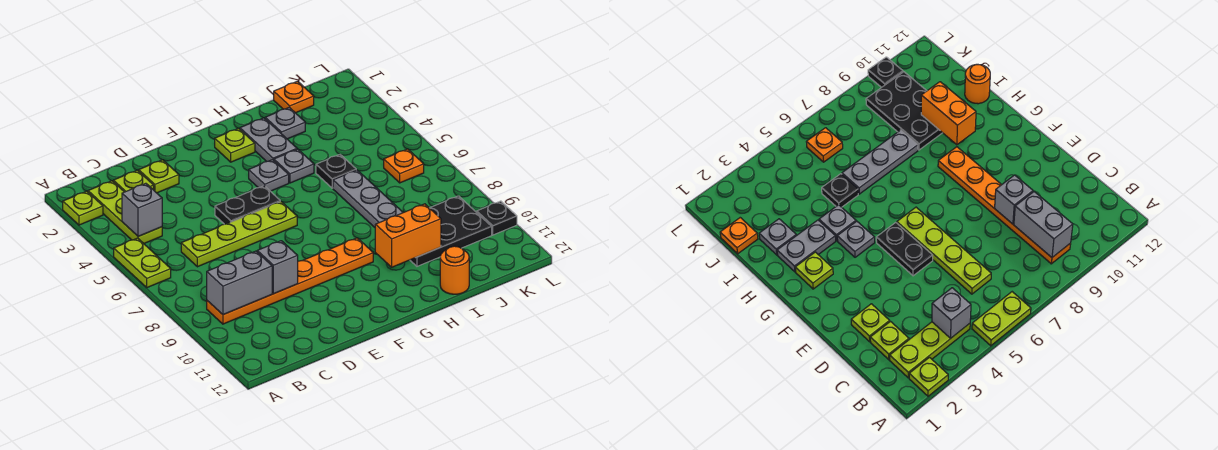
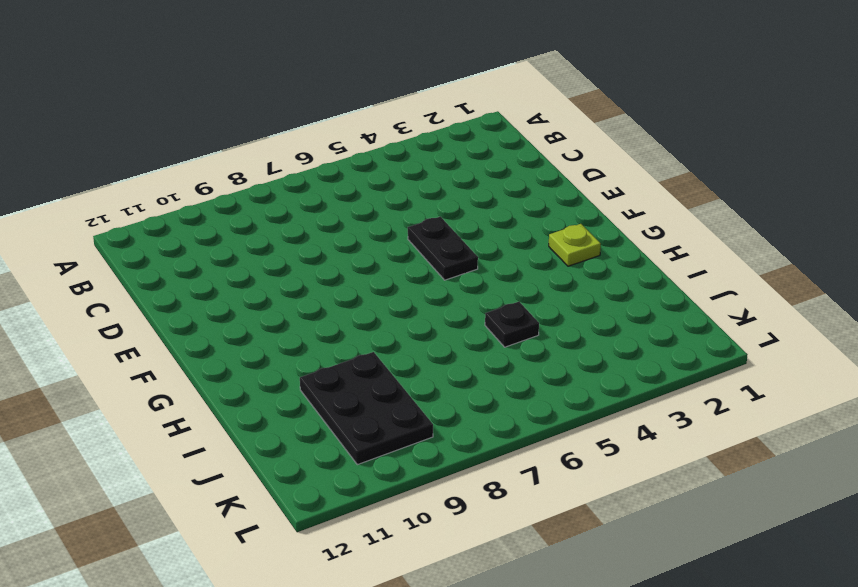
none -> lime plate A2 level 1
none -> lime plate A5:A6 level 1
none -> lime plate B2:B4 level 1

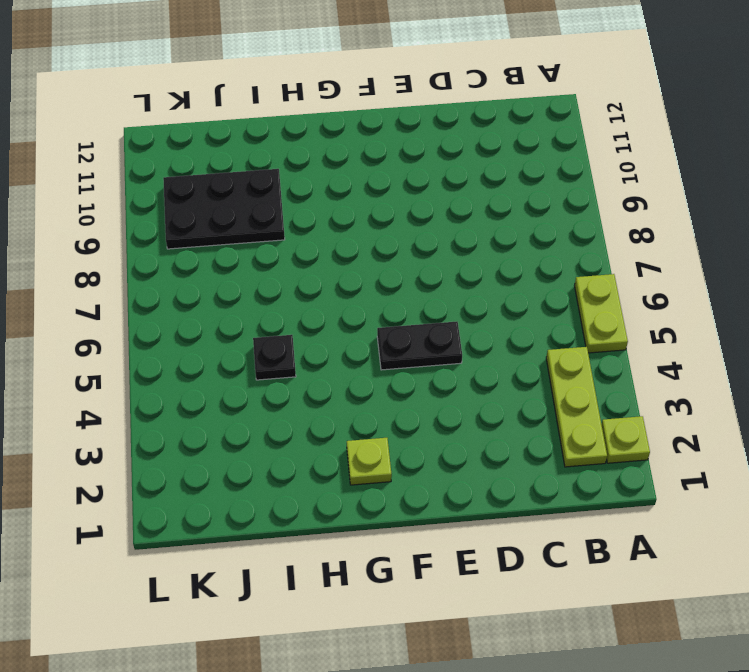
none -> orange plate B9:G9 level 1
none -> lime plate C2 level 1
none -> lime plate C6:F6 level 1

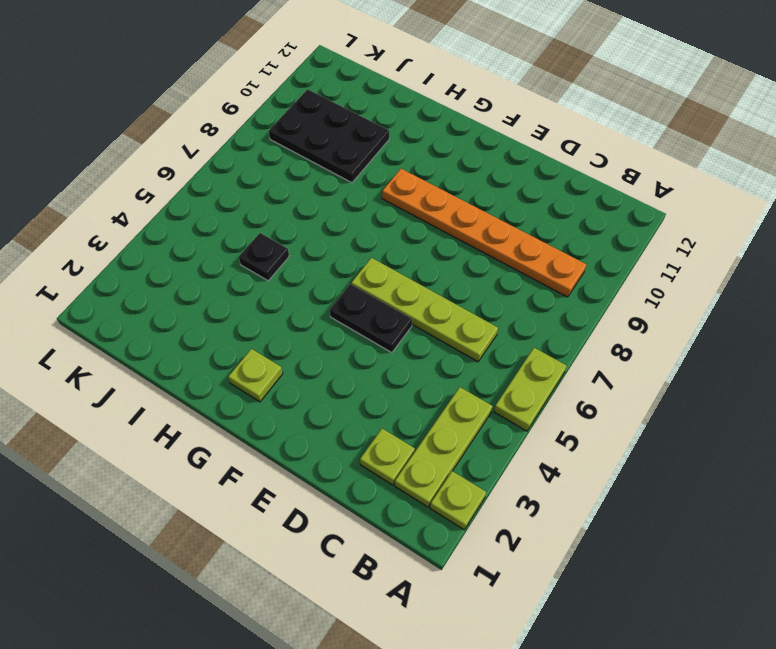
none -> lime plate D2 level 1
none -> grey plate G4 level 1
none -> grey plate H2:H3 level 1

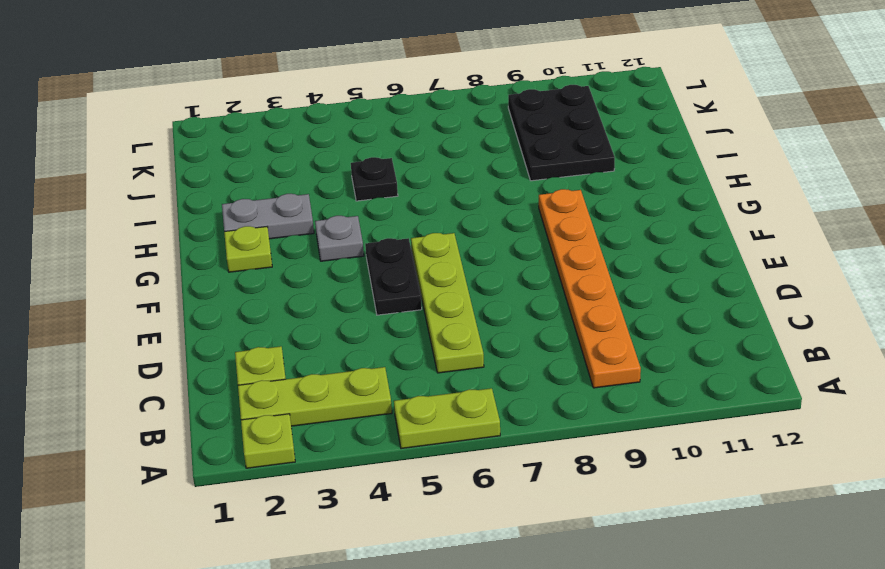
none -> lime plate D2 level 1
none -> grey plate H4 level 1
none -> grey plate I2 level 1

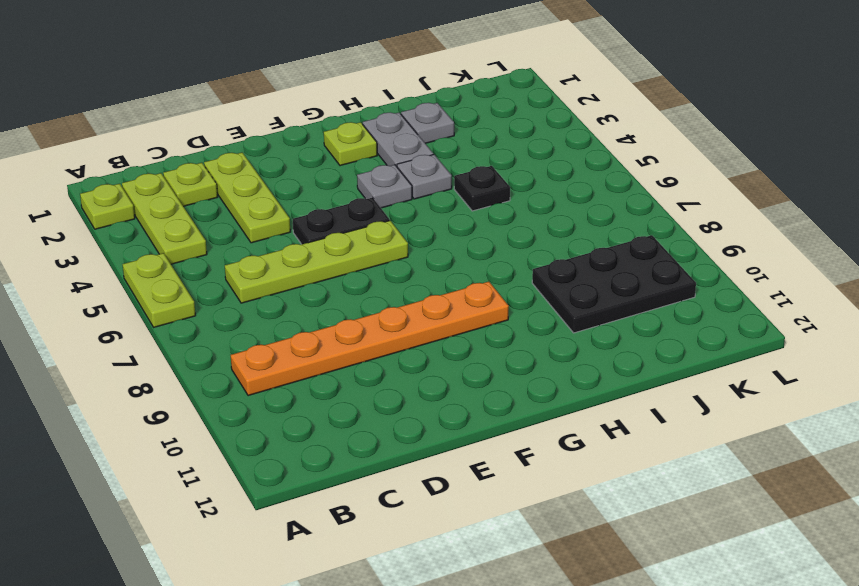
lime plate D2:D4 level 1 -> lime plate D2 level 1
none -> grey plate I6:I8 level 1
none -> orange round brick I12 level 1
none -> orange plate J1 level 1

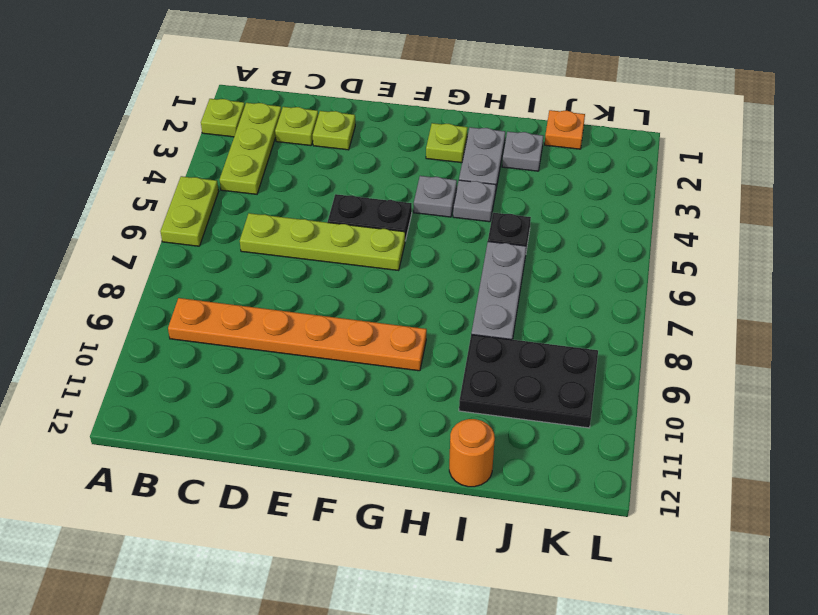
none -> orange plate K6 level 1
none -> black plate L10 level 1
none -> grey brick B4 level 2

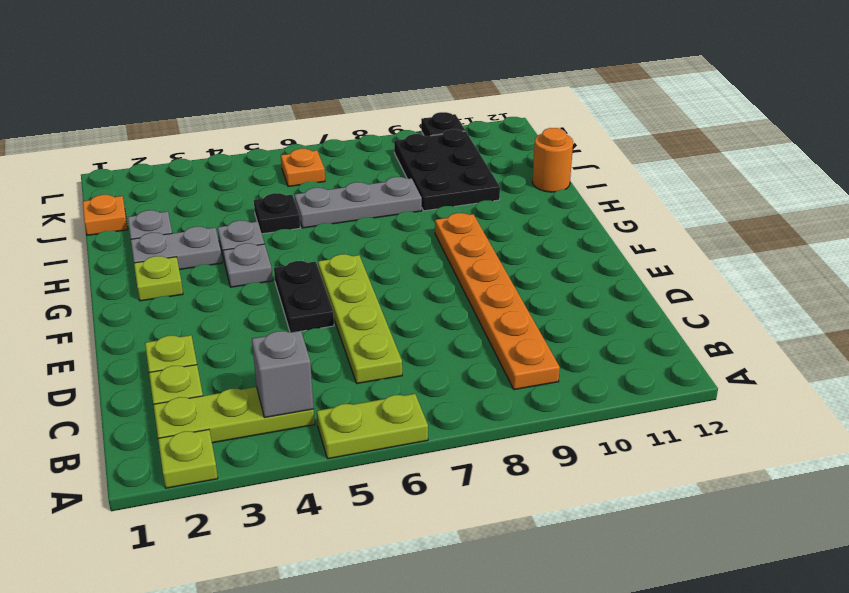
none -> grey brick B9:C9 level 2
none -> grey brick D9 level 2
none -> orange brick H10:I10 level 2

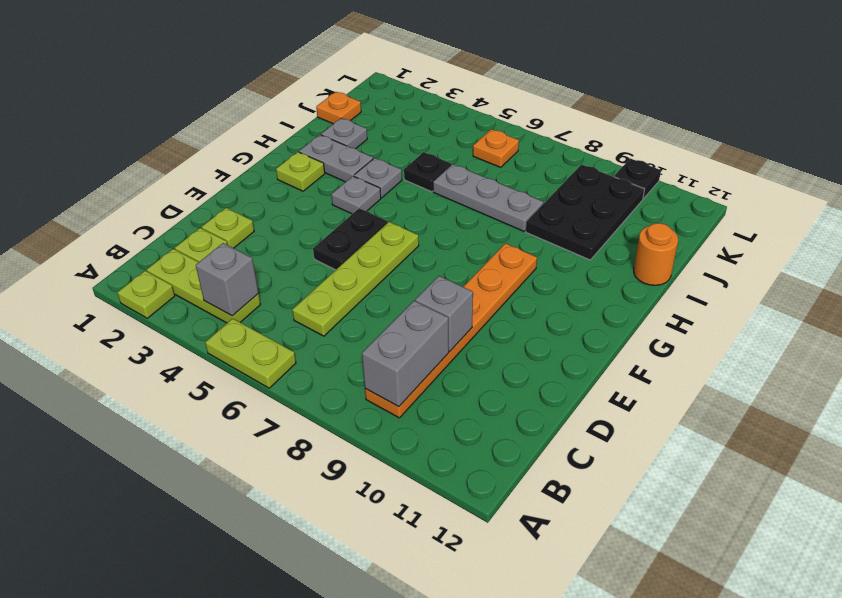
none -> orange brick H10:I10 level 2

